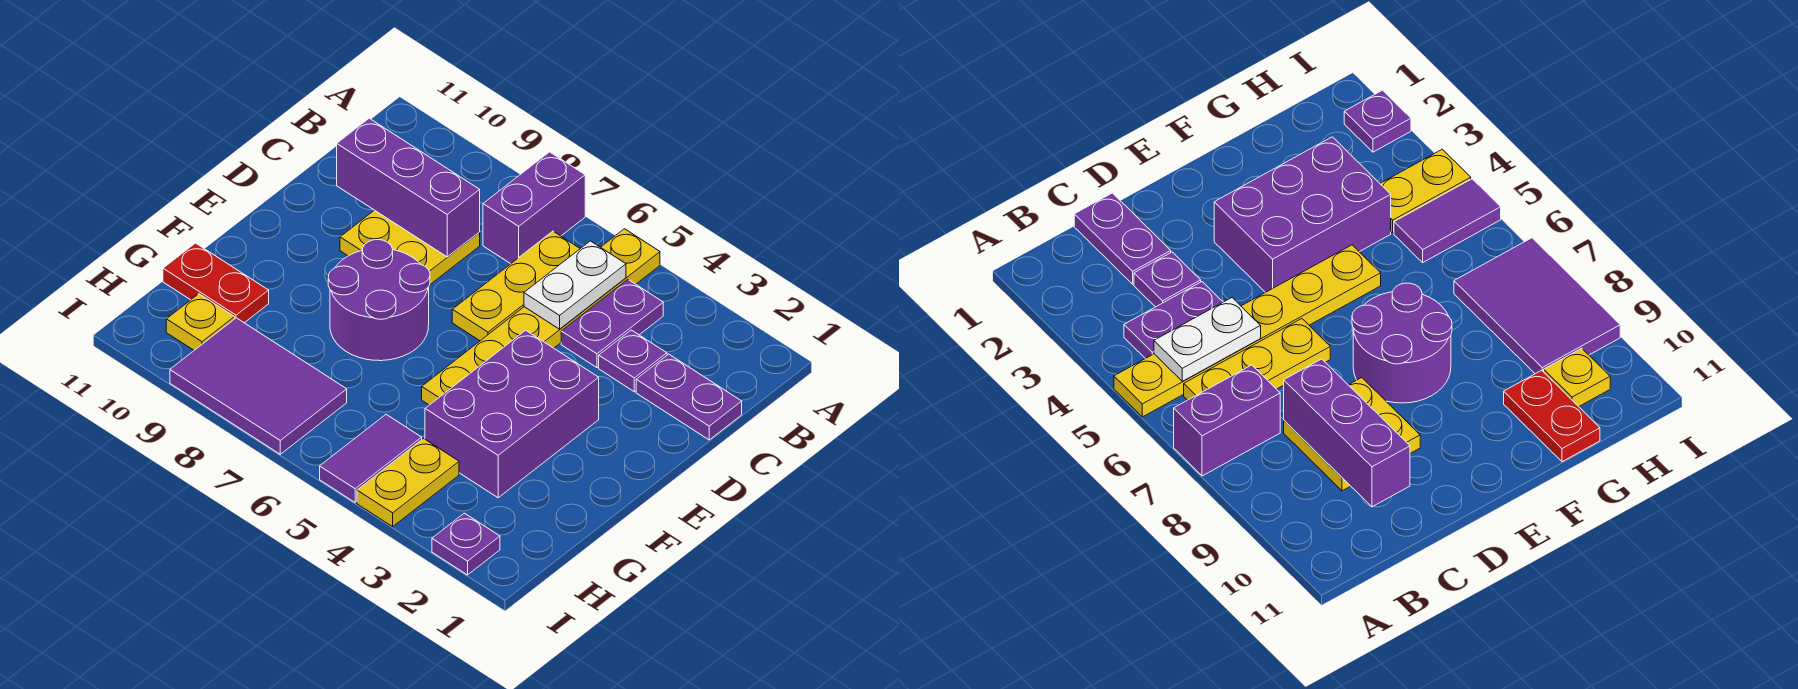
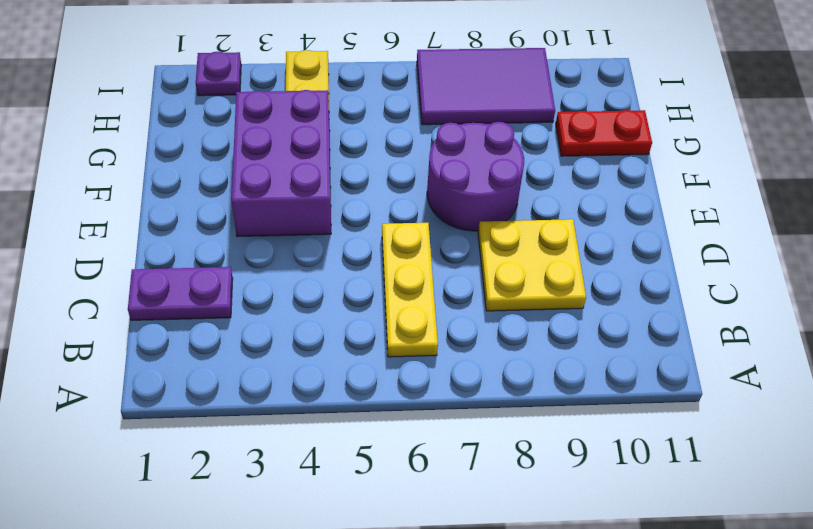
none -> yellow plate A5:F5 level 1
none -> purple brick A7:B7 level 1
none -> purple plate B4:C4 level 1

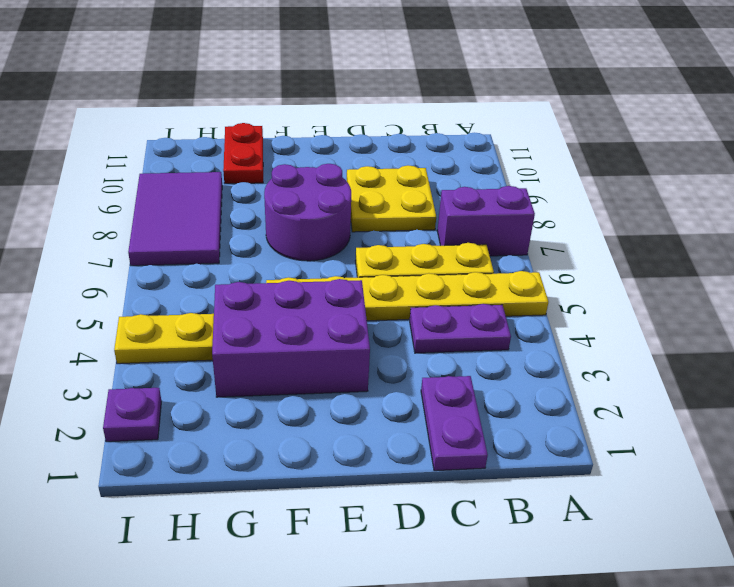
none -> purple plate C3 level 1
none -> purple tile H5:I5 level 1
none -> yellow plate H10 level 1

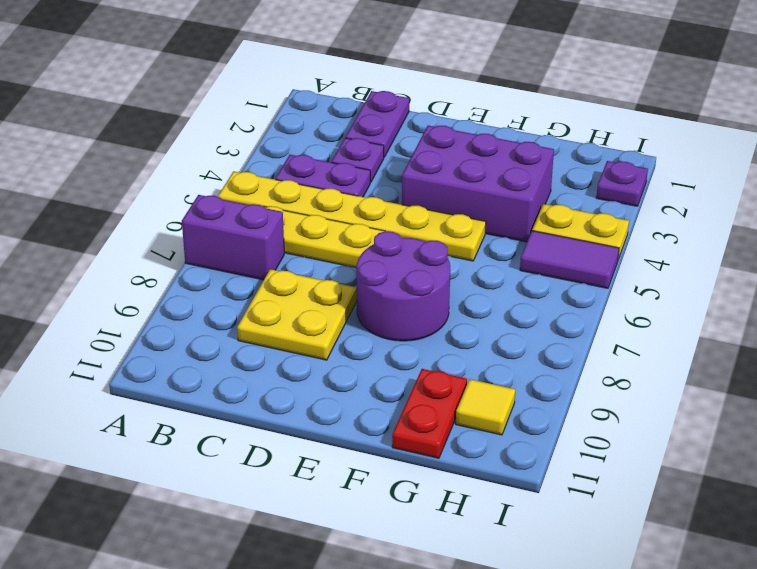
yellow tile H10 level 1 -> yellow plate H10 level 1
none -> purple tile H7:I9 level 1
none -> white plate B5:C5 level 2
none -> purple brick C8:C10 level 2

